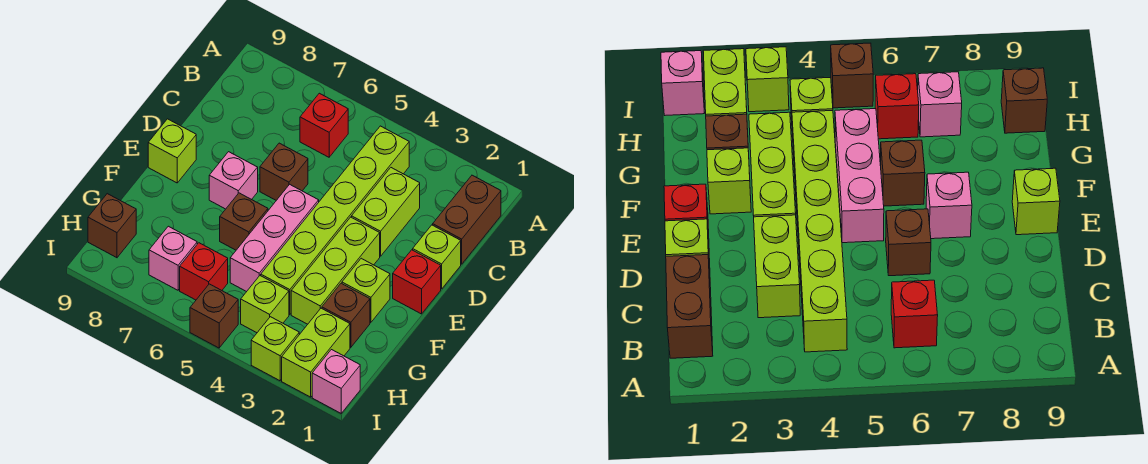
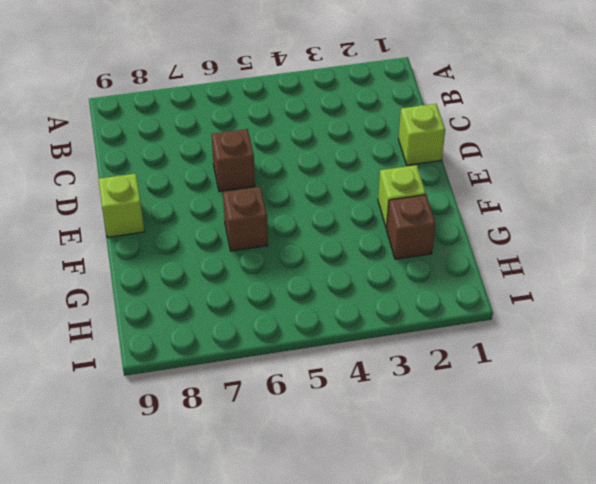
none -> brown brick B1:C1 level 1
none -> lime brick B4:G4 level 1
none -> red brick B6 level 1

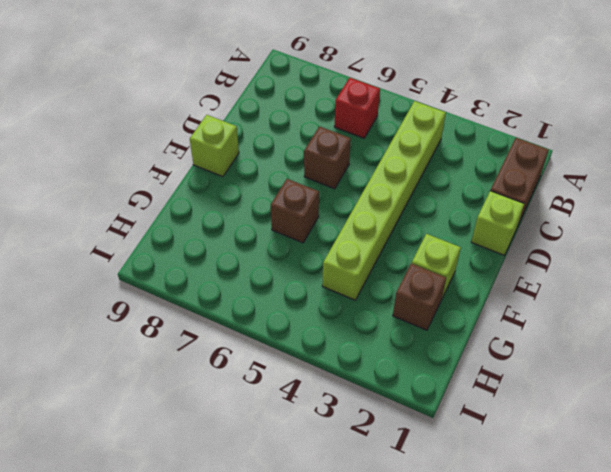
none -> lime brick C3:D3 level 1
none -> red brick E1 level 1
none -> lime brick E3:G3 level 1

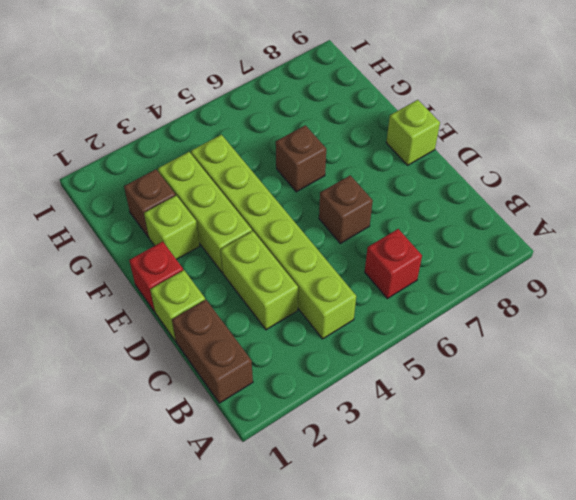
none -> pink brick E5:G5 level 1
none -> pink brick E7 level 1
none -> lime brick H2:I2 level 1

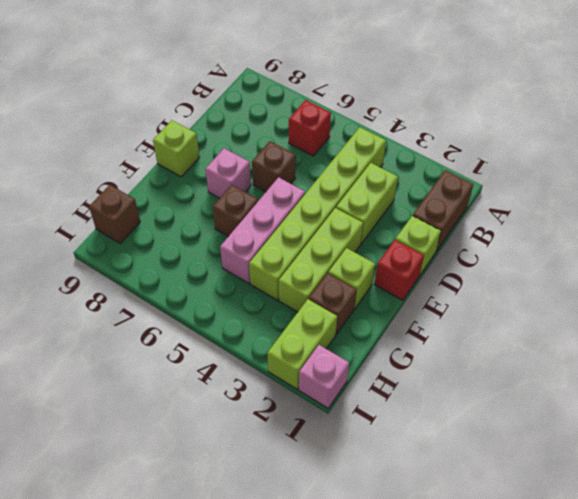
none -> lime brick H4 level 1
none -> red brick H6 level 1
none -> pink brick H7 level 1

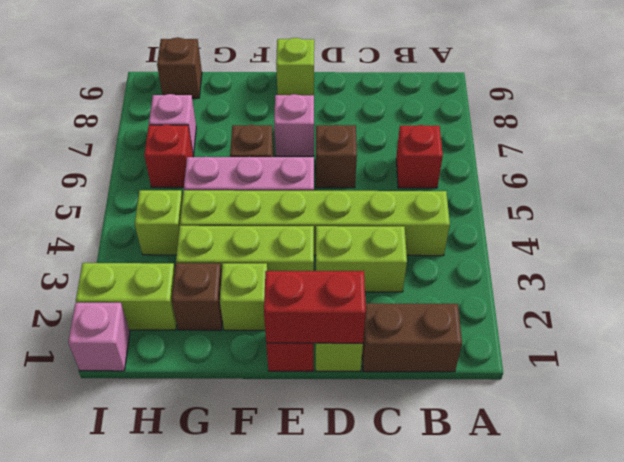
red brick D1:E1 level 2 -> none
none -> lime brick I3 level 1
none -> brown brick I5 level 1

